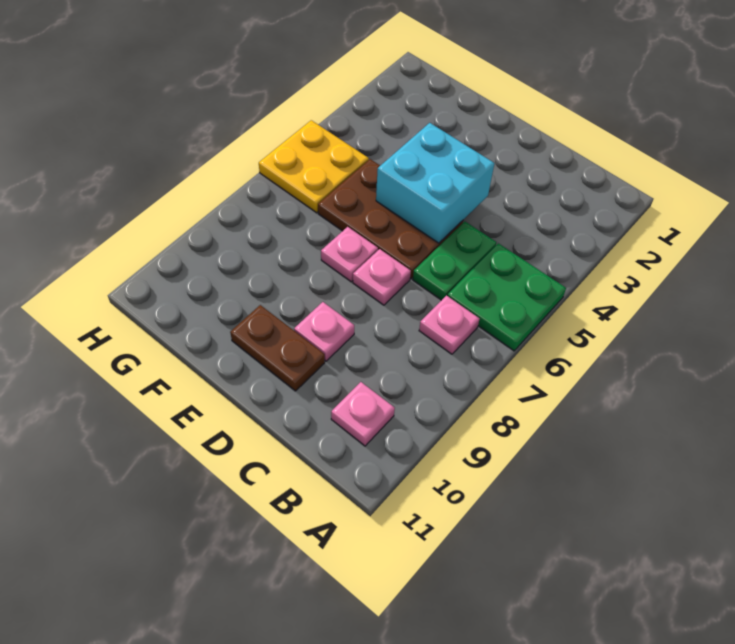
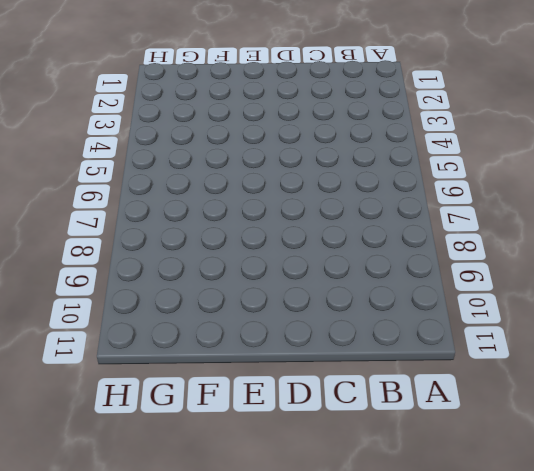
none -> green plate A5:B6 level 1
none -> pink plate B7 level 1

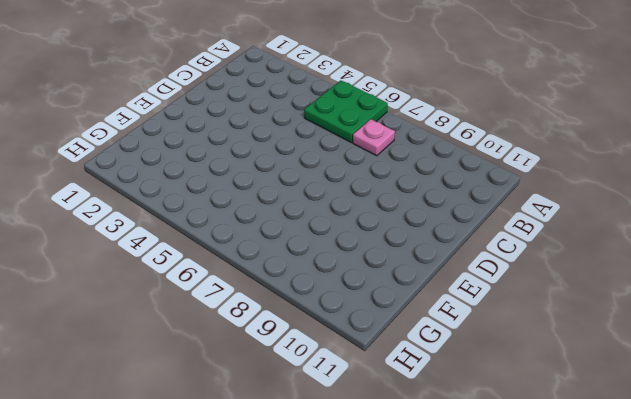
none -> pink plate B10 level 1
none -> green plate C5:C6 level 1

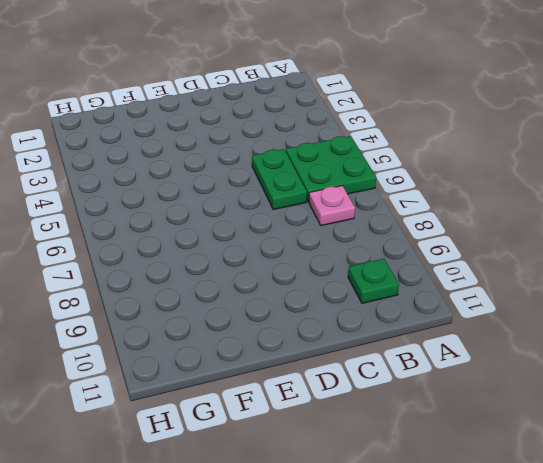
green plate B10 level 1 -> pink plate B10 level 1
none -> brown plate D5:F6 level 1
none -> pink plate D7 level 1

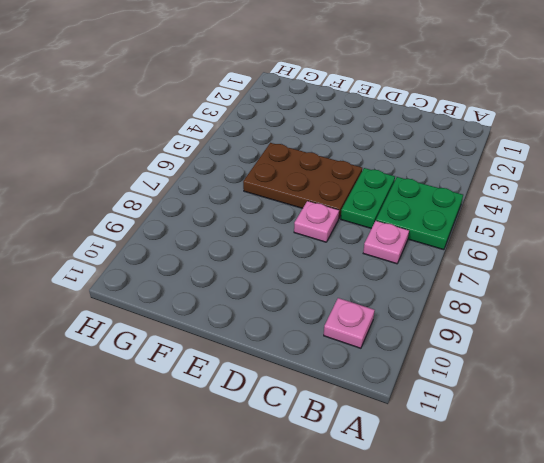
none -> pink plate D9 level 1
none -> brown plate D10:E10 level 1

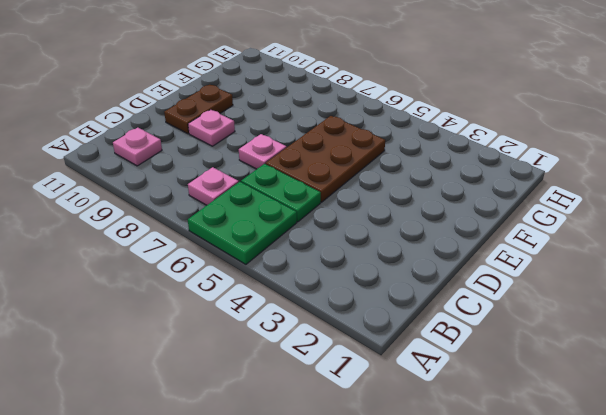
none -> pink plate E7 level 1
none -> yellow plate G5:H6 level 1

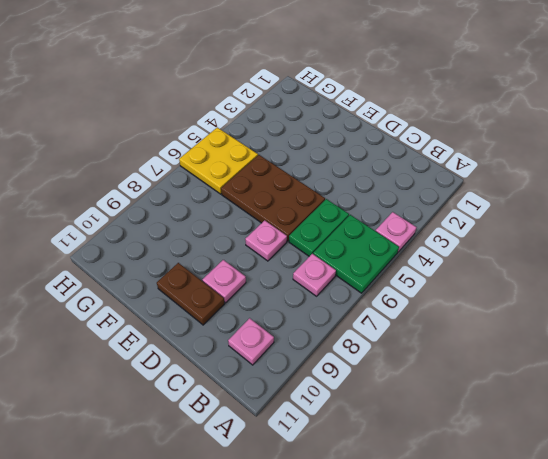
pink plate A4 level 1 -> pink plate E7 level 1
none -> cyan brick D4:E5 level 2

